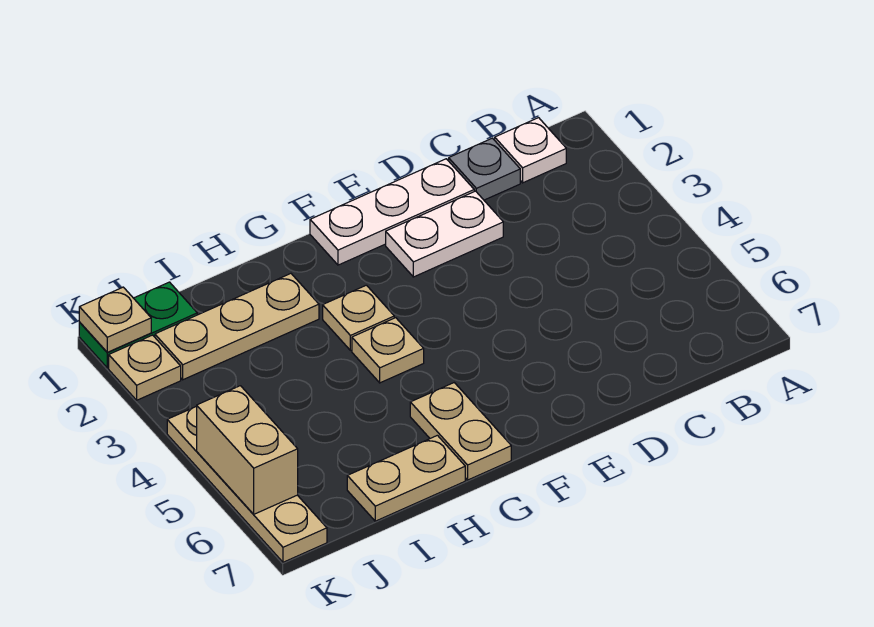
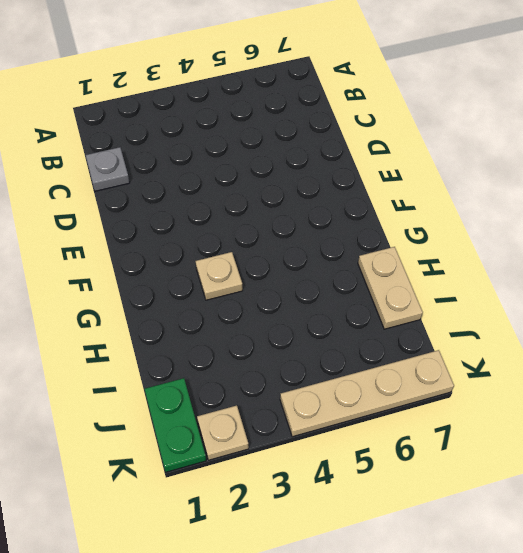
none -> white plate B1 level 1
none -> white plate D1:F1 level 1
none -> white plate D2:E2 level 1

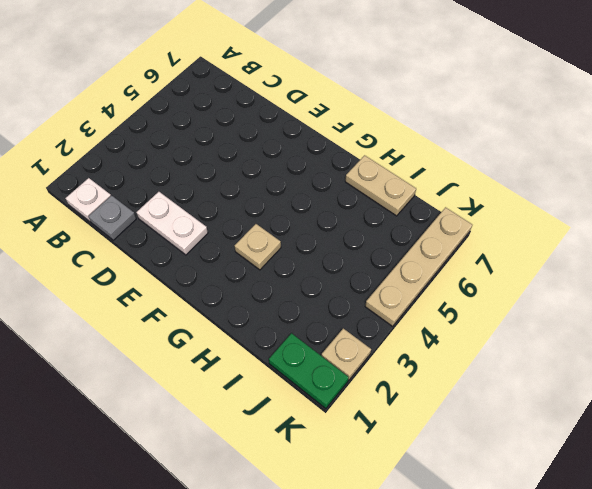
none -> white plate D1:F1 level 1
none -> tan plate G4 level 1
none -> tan plate G6:G7 level 1

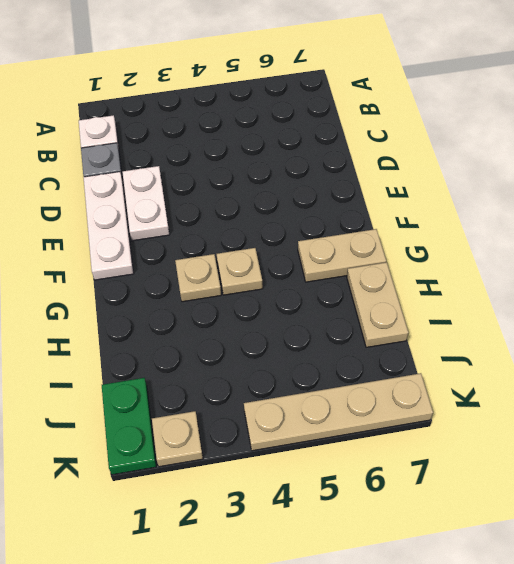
none -> tan plate H2:J2 level 1
none -> tan plate K1 level 2
none -> tan brick K5:K6 level 2

